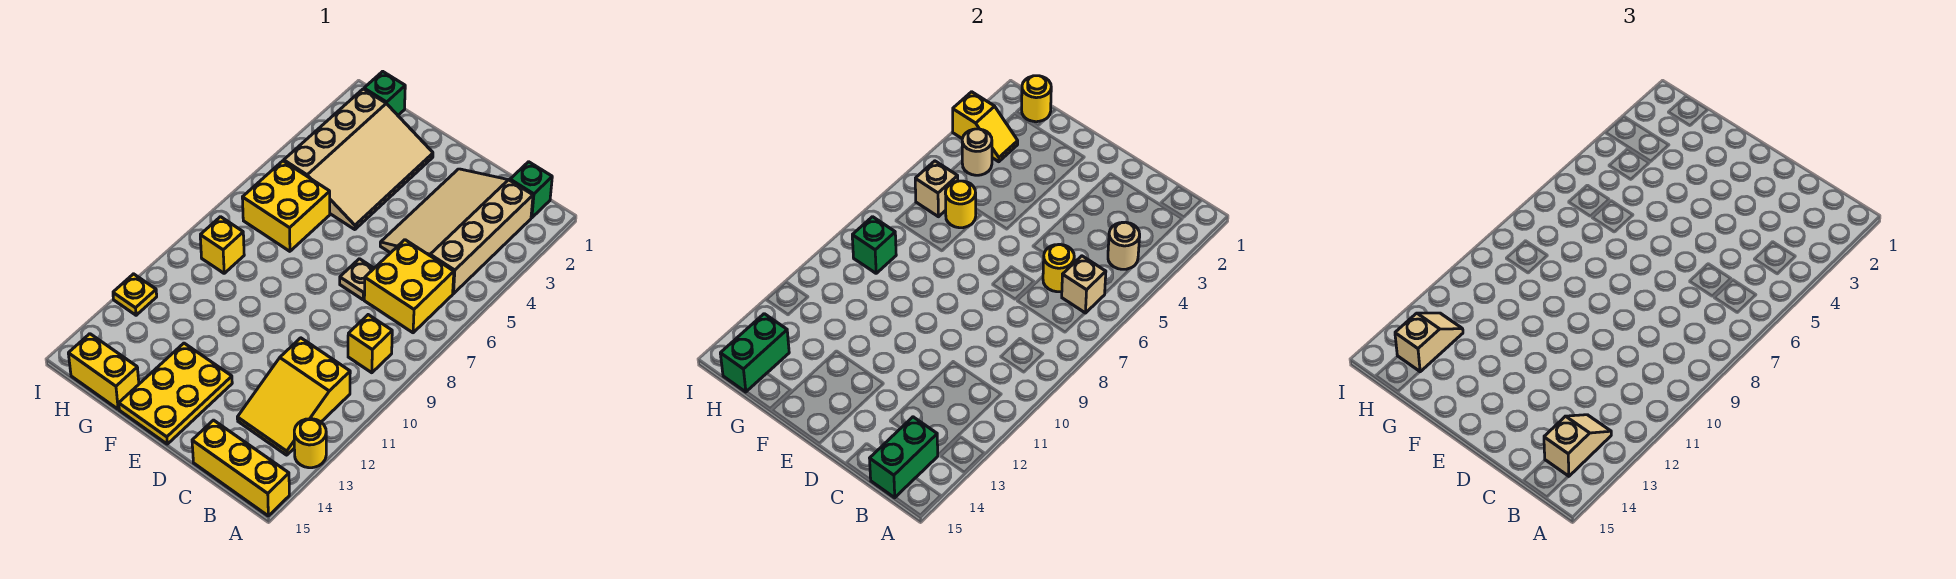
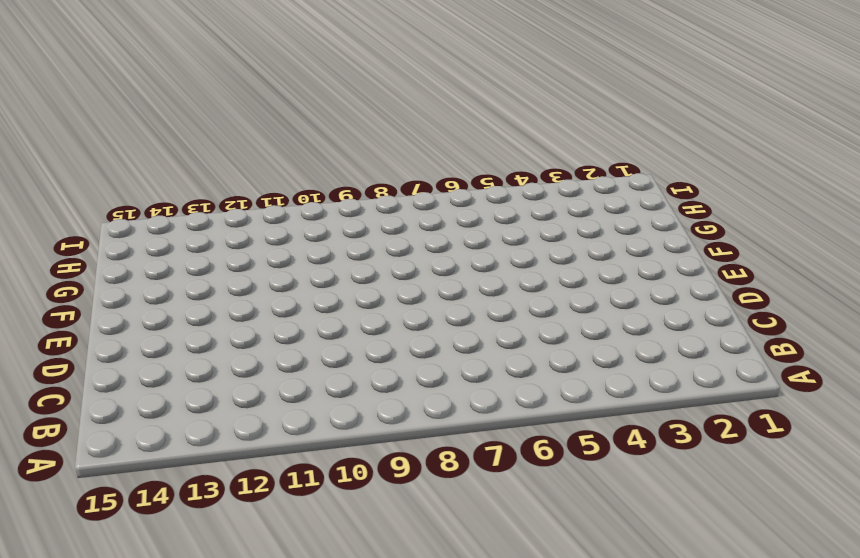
none -> yellow round brick A13 level 1
none -> yellow brick A15:C15 level 1
none -> green brick B1 level 1

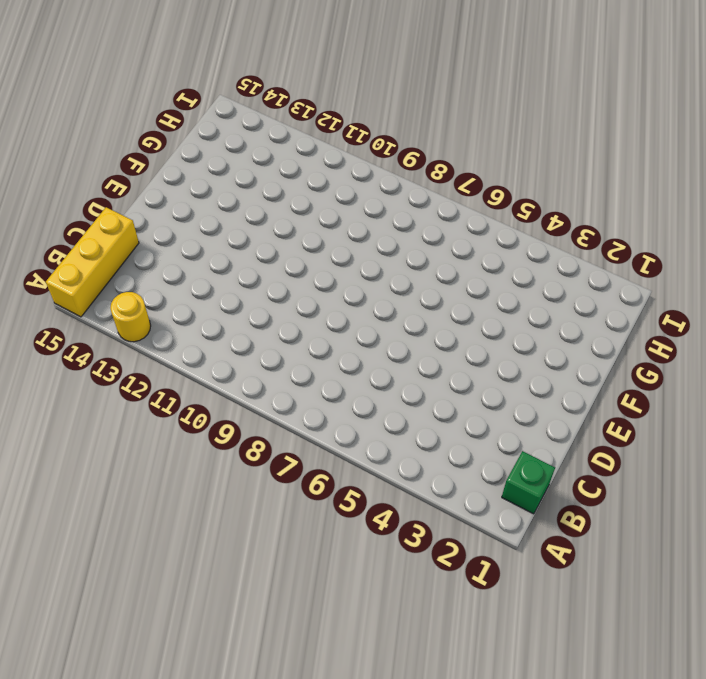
none -> tan slope B2:D5 level 1 top B
none -> yellow brick B6:C7 level 1
none -> yellow brick B9 level 1

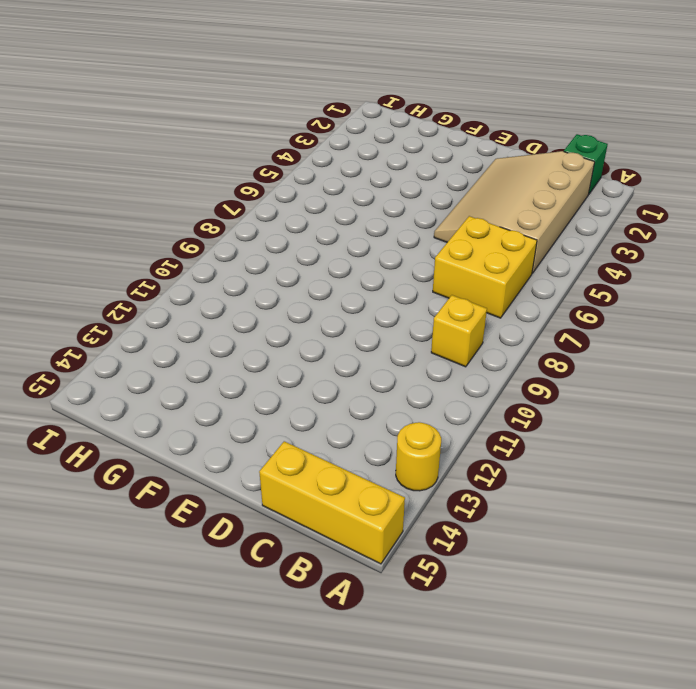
none -> yellow slope B11:C13 level 1 top 11
none -> tan plate D7 level 1
none -> yellow plate E13:F15 level 1

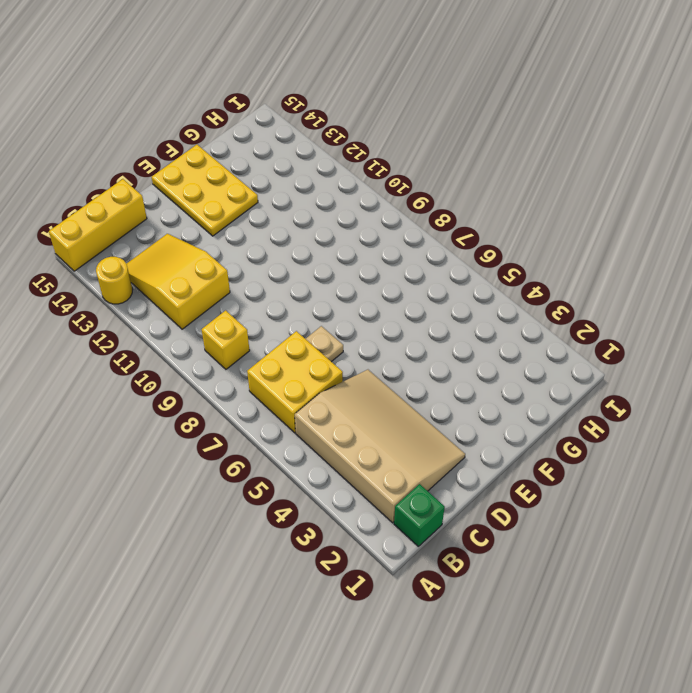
none -> tan slope F2:H5 level 1 top H
none -> yellow brick G6:H7 level 1
none -> yellow brick G15:H15 level 1

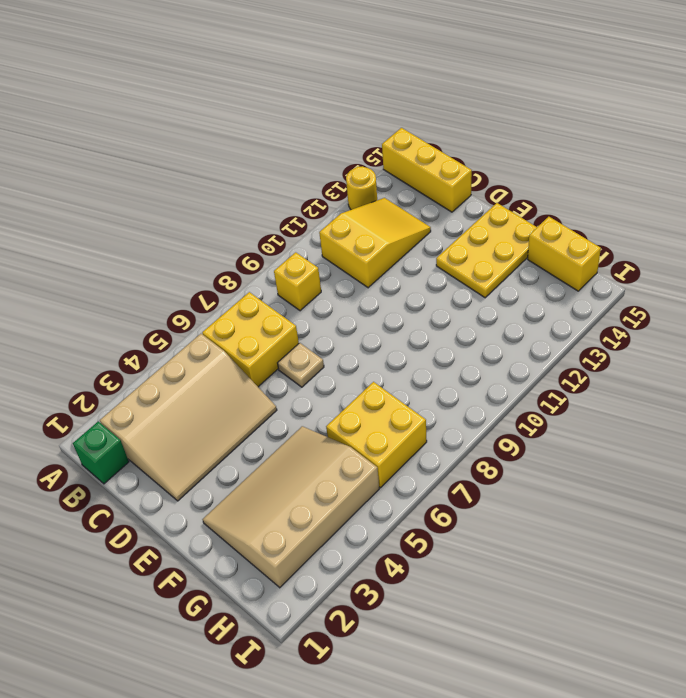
none -> green brick H1 level 1
none -> yellow brick H9 level 1
none -> yellow plate I12 level 1

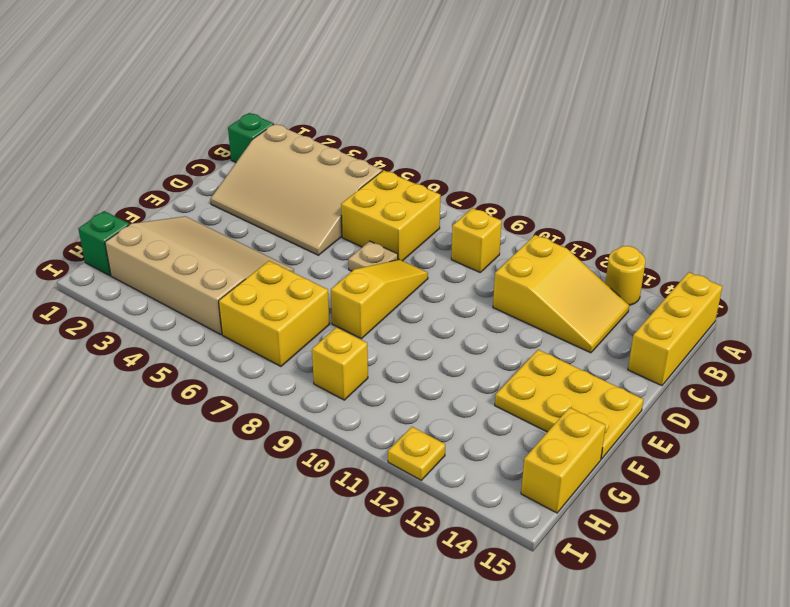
yellow slope D8:F8 level 1 top F -> none
none -> tan round brick B4 level 2
none -> tan brick B6 level 2
none -> green brick B14:B15 level 2

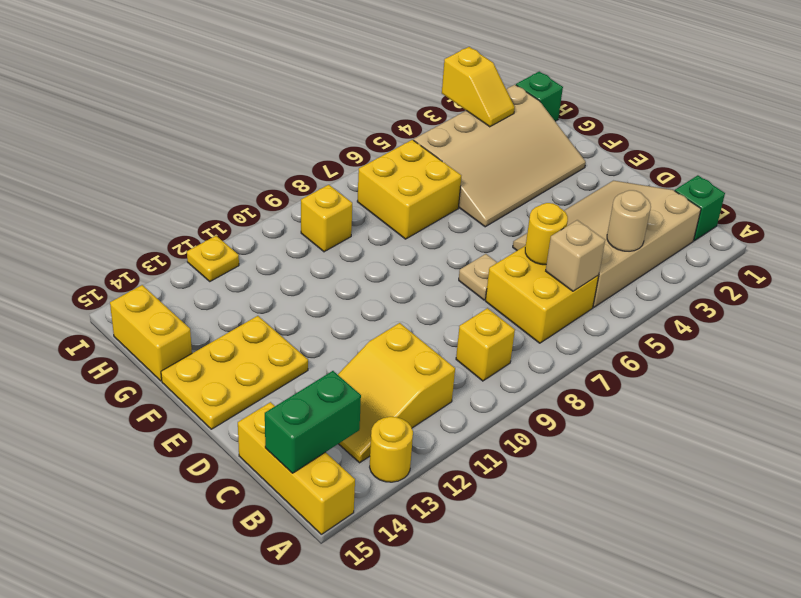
none -> yellow round brick G6 level 2
none -> yellow round brick H1 level 2
none -> tan round brick H4 level 2

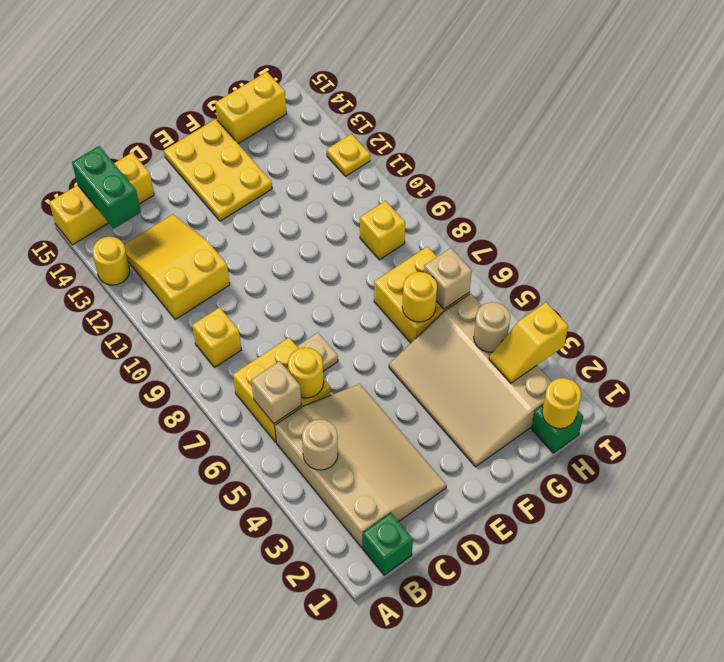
none -> green brick H9 level 2
none -> green brick H14:H15 level 2
none -> tan slope B13:B14 level 3 top 14

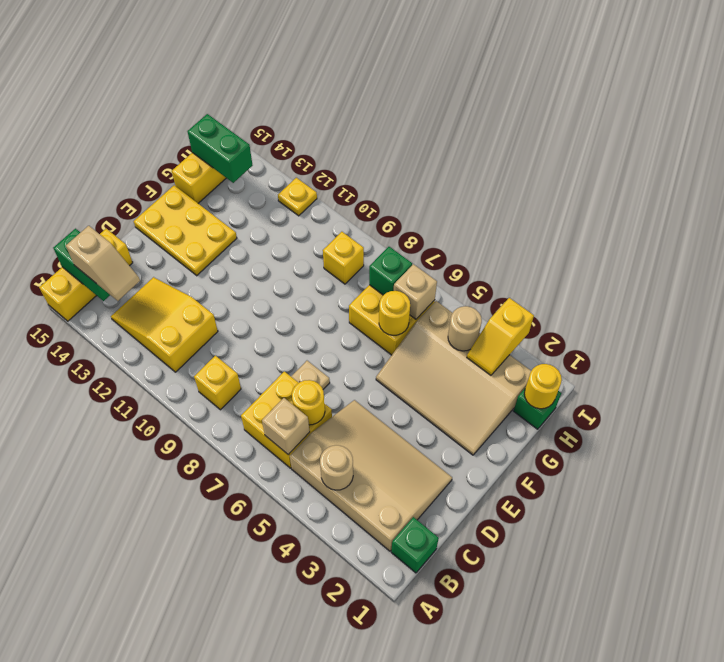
green brick H7 level 2 -> green brick H9 level 2
none -> yellow round brick A13 level 1
none -> tan slope H13:H14 level 3 top 14

